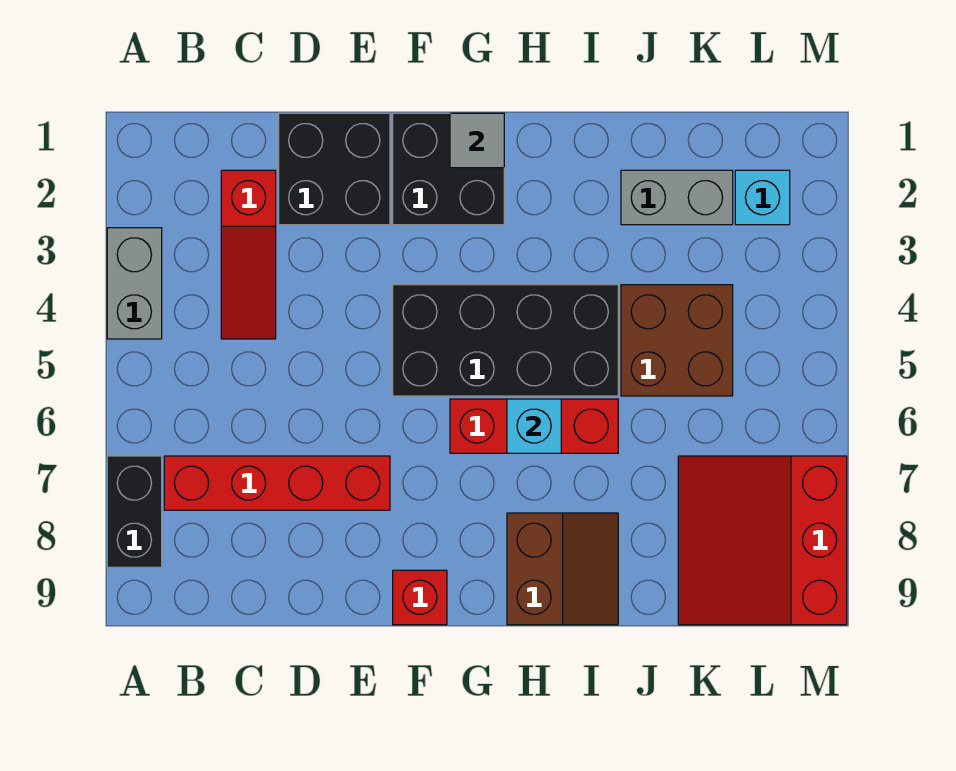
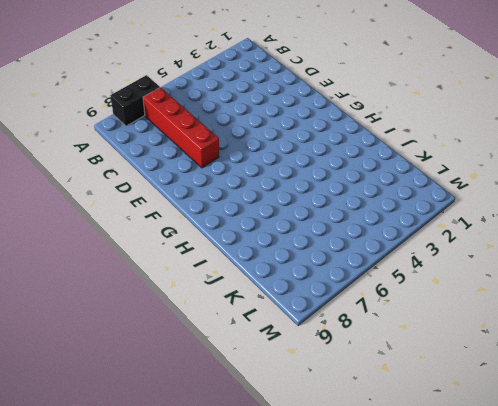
none -> grey brick A3:A4 level 1
none -> red slope C2:C4 level 1 top 2
none -> black brick D1:E2 level 1

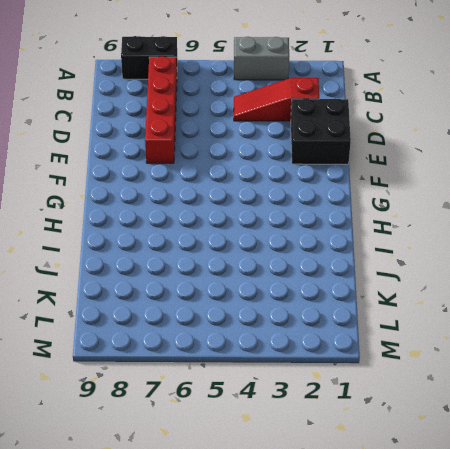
none -> black brick F1:G2 level 1
none -> black brick F4:I5 level 1
none -> red brick F9 level 1

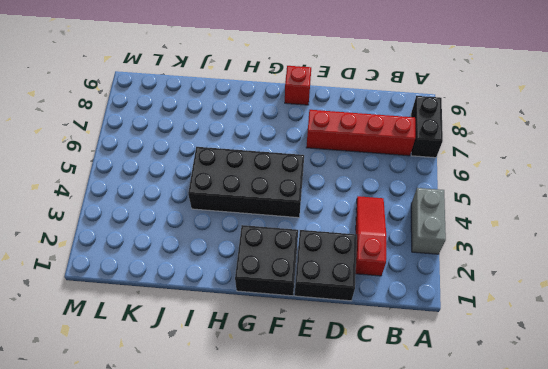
none -> red brick G6:I6 level 1
none -> brown slope H8:I9 level 1 top H
none -> grey brick J2:K2 level 1

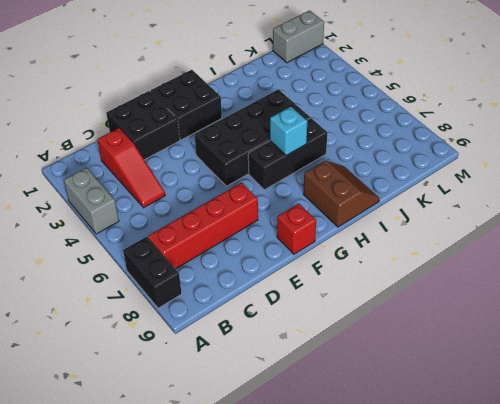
black brick G6:I6 level 1 -> red brick G6:I6 level 1
grey brick L1:M1 level 1 -> grey brick J2:K2 level 1
none -> brown brick J4:K5 level 1
none -> red slope K7:M9 level 1 top M
none -> cyan brick L2 level 1

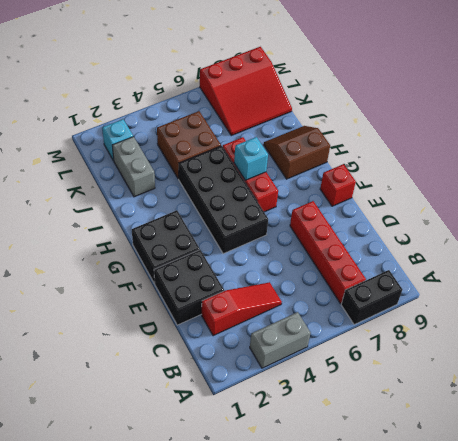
none -> grey tile G1 level 2

